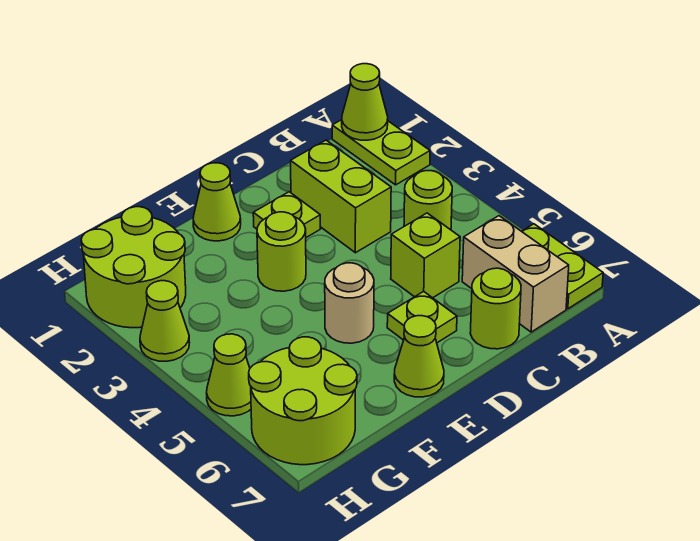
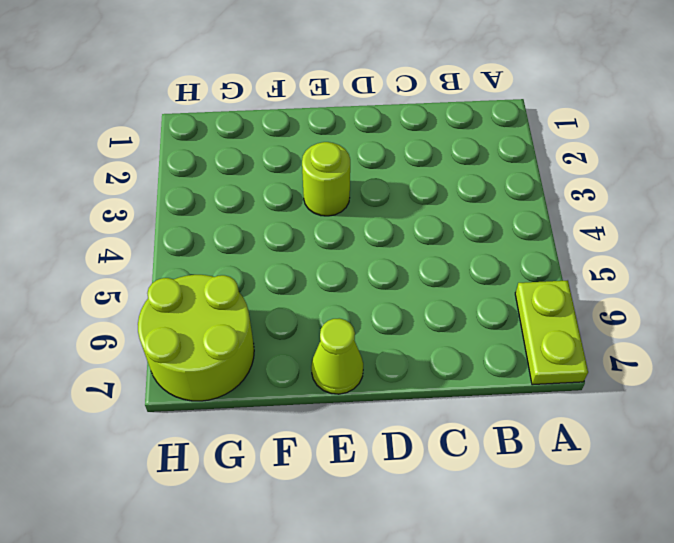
none -> lime plate A1:A2 level 1
none -> lime round brick B4 level 1
none -> tan brick B6:B7 level 1

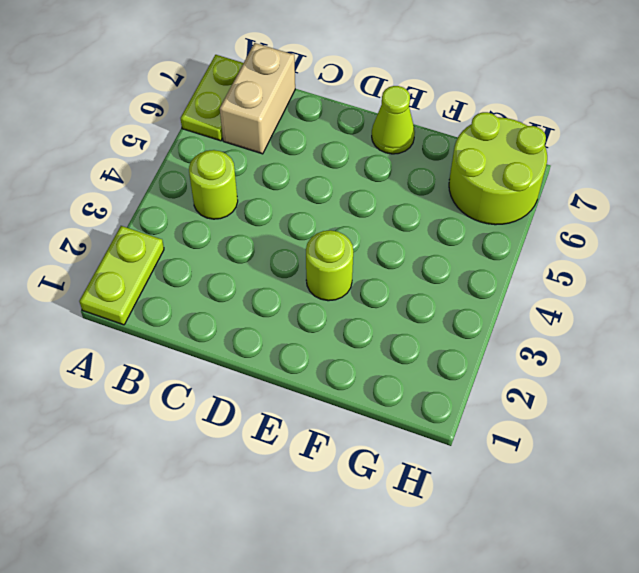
none -> lime brick C2:C3 level 1
none -> lime brick C5 level 1
none -> lime round brick C7 level 1

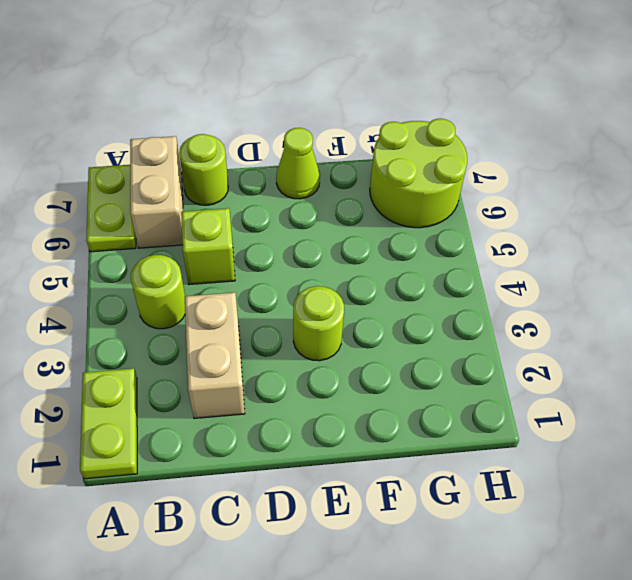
tan brick C2:C3 level 1 -> lime brick C2:C3 level 1
none -> lime plate D2 level 1
none -> lime plate D6 level 1
none -> lime cone E1 level 1

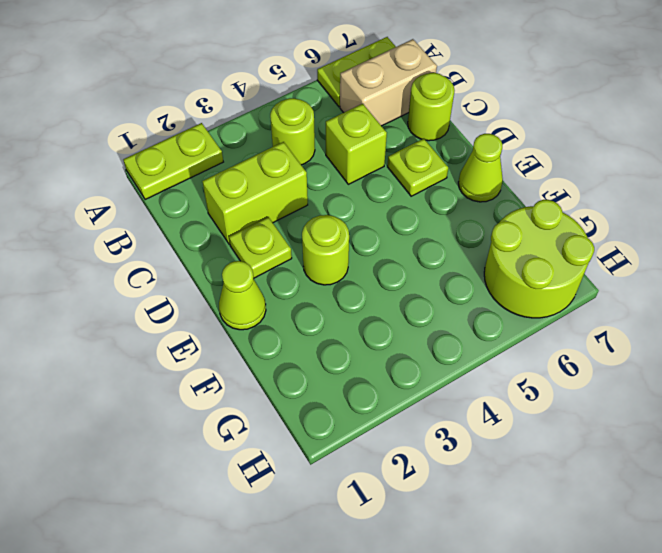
none -> tan round brick E5 level 1
none -> lime round brick G1:H2 level 1
none -> lime cone H3 level 1

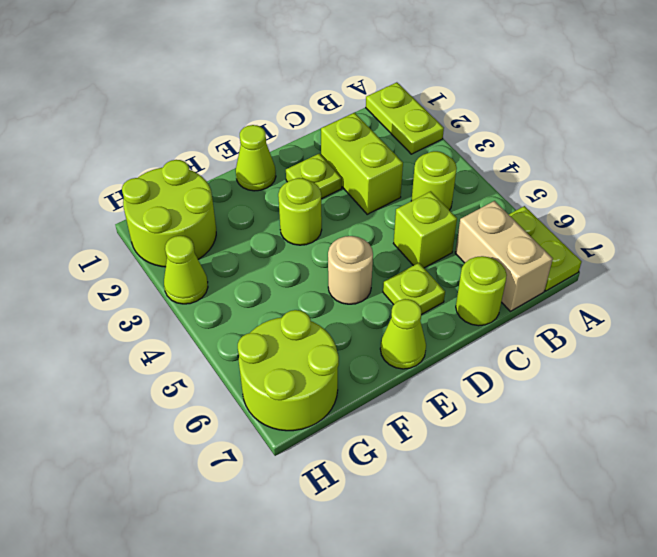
none -> lime cone H5 level 1
none -> lime cone A1 level 2

